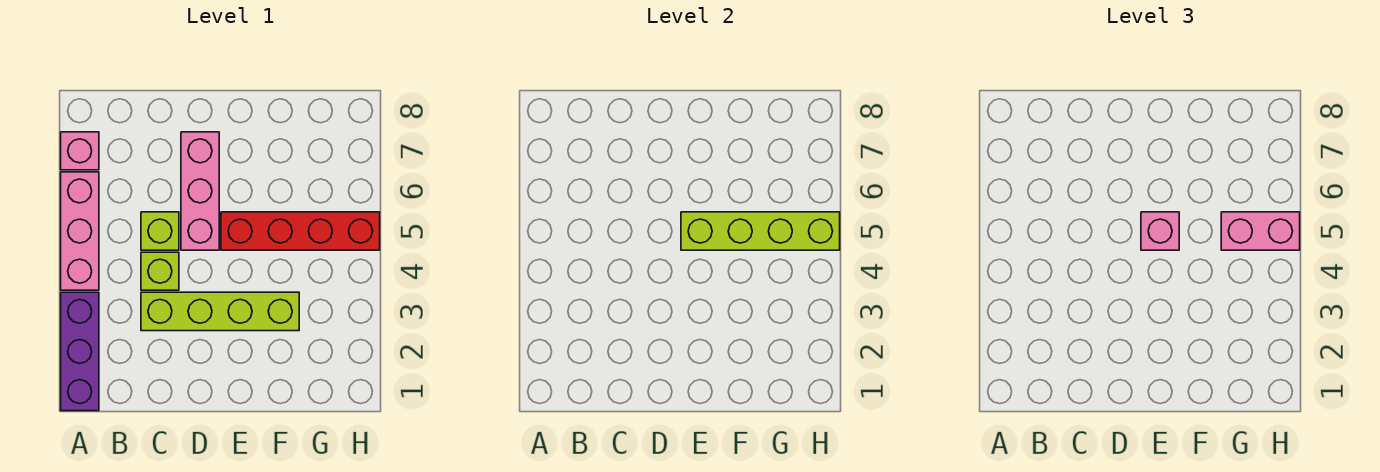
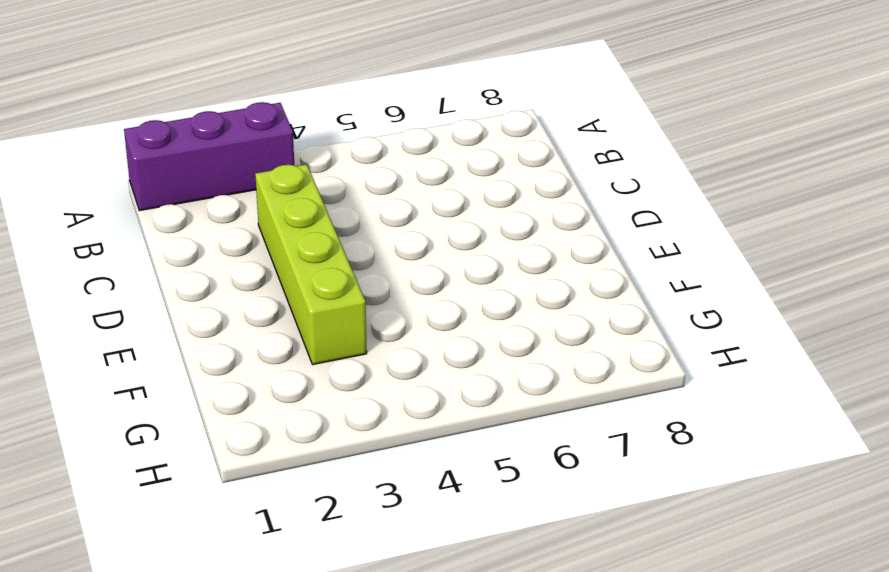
none -> pink brick A4:A6 level 1
none -> pink brick A7 level 1

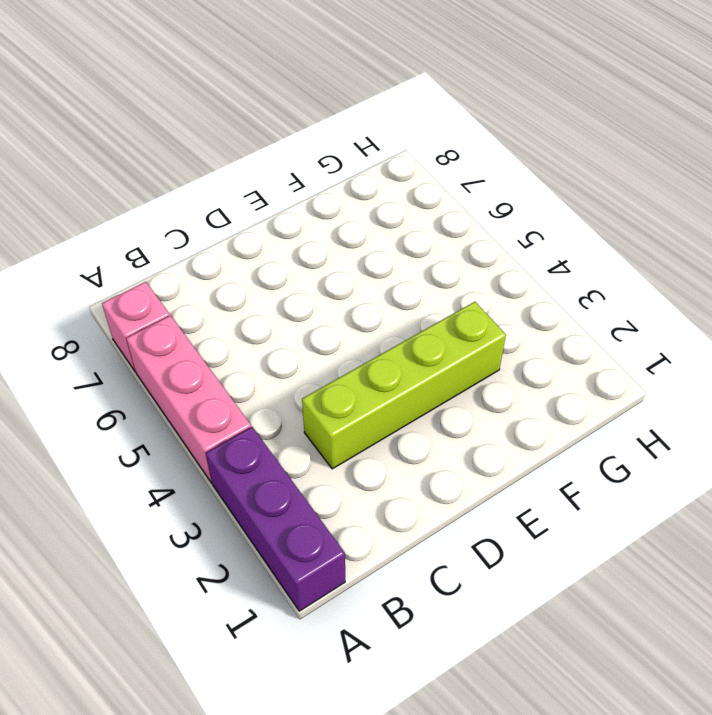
none -> lime brick C4 level 1
none -> lime brick C5 level 1

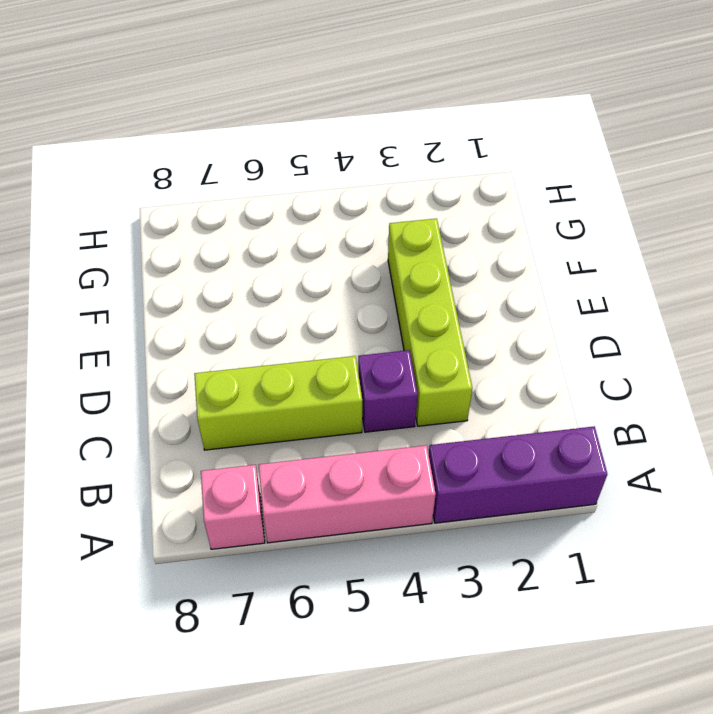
purple brick C4 level 1 -> lime brick C4 level 1
lime brick C5:C7 level 1 -> lime brick C5 level 1
none -> pink brick D5:D7 level 1
none -> red brick E5:H5 level 1

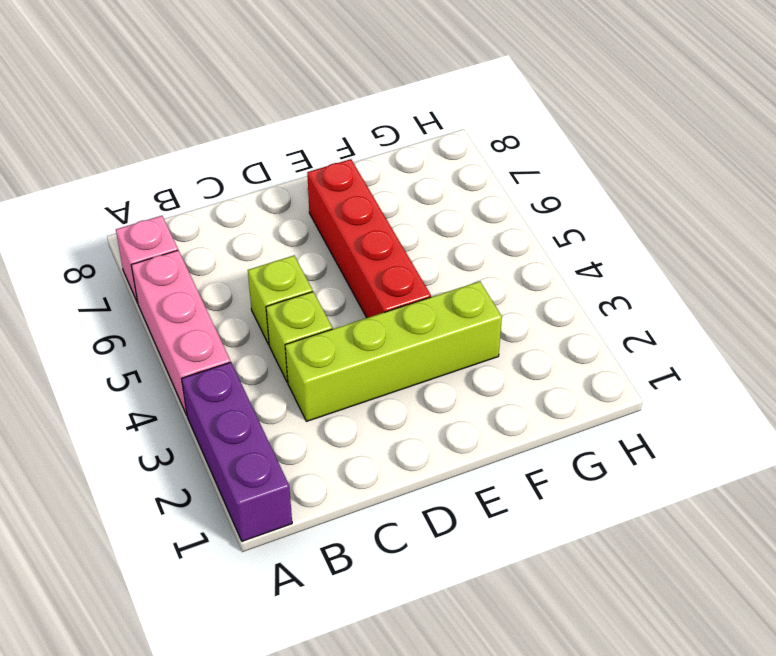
red brick E4:E7 level 1 -> red brick E5:H5 level 1
none -> pink brick D5:D7 level 1
none -> lime brick E5:H5 level 2

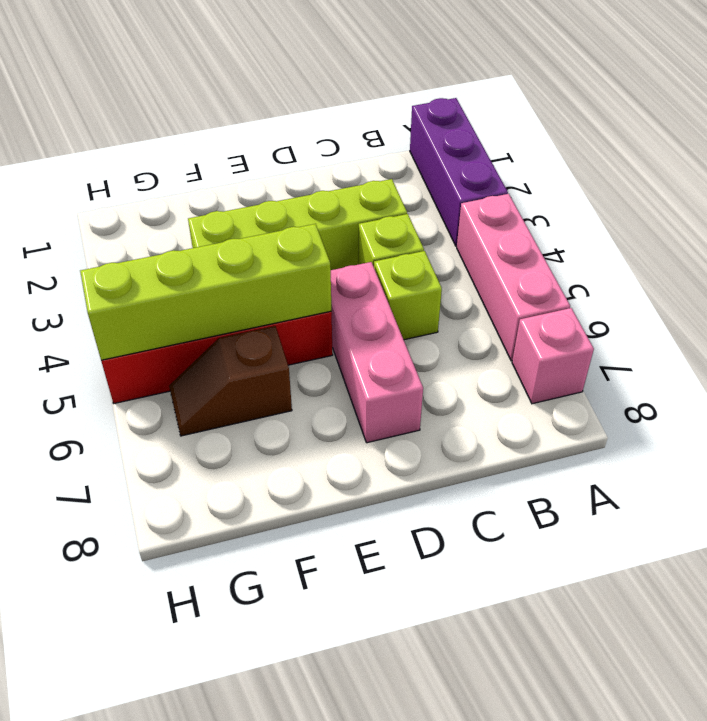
brown slope F6:G6 level 1 top F -> none
none -> pink brick E5 level 3
none -> pink brick G5:H5 level 3

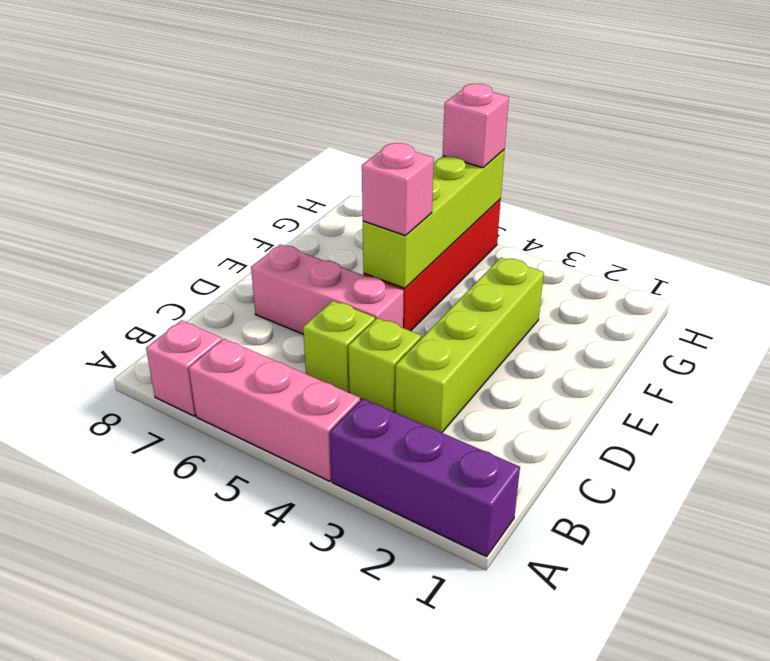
pink brick H5 level 3 -> pink brick G5:H5 level 3

